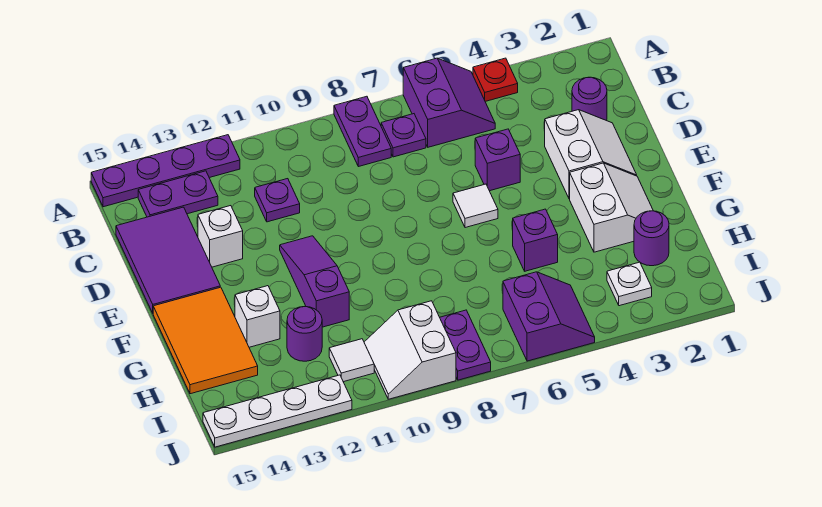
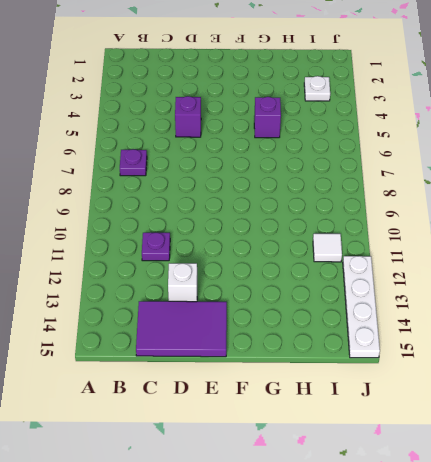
none -> red plate A4 level 1
none -> purple slope A5:B6 level 1 top 6
none -> purple plate A8:B8 level 1

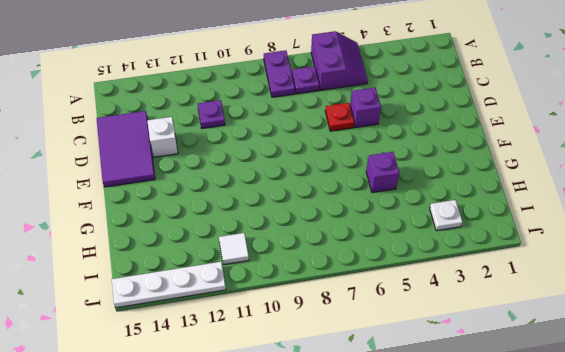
red plate D6 level 1 -> red plate A4 level 1
none -> purple plate A12:A15 level 1
none -> purple plate B13:B14 level 1
none -> purple round brick C2 level 1

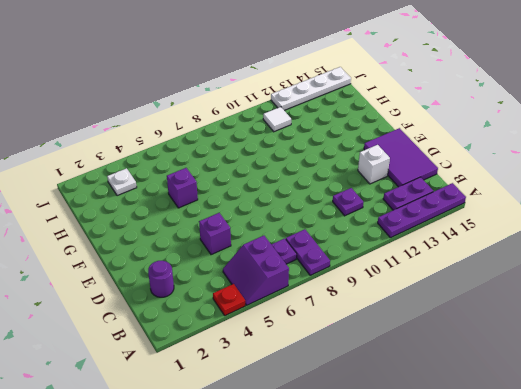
none -> white slope D2:E3 level 1 top 3
none -> white tile E6 level 1
none -> purple slope E11:G11 level 1 top G

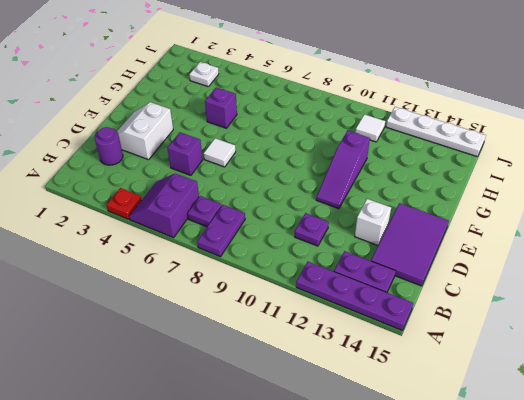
none -> white slope F2:G3 level 1 top 3
none -> orange tile F14:H15 level 1
none -> white brick G13 level 1

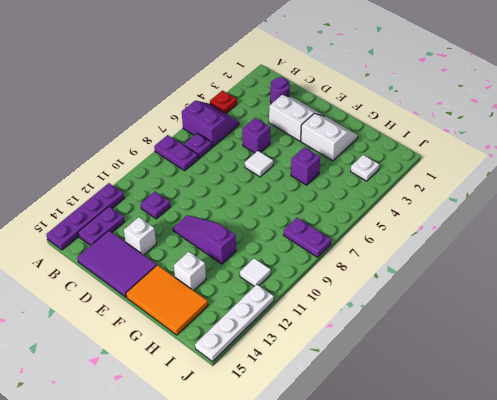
none -> purple round brick H2 level 1
none -> purple round brick H12 level 1
none -> purple slope I5:J6 level 1 top 6

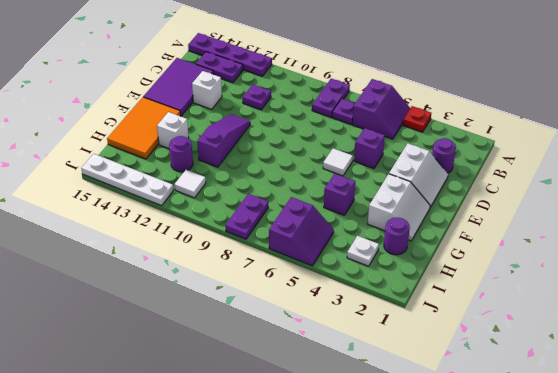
none -> white slope I9:J10 level 1 top 9

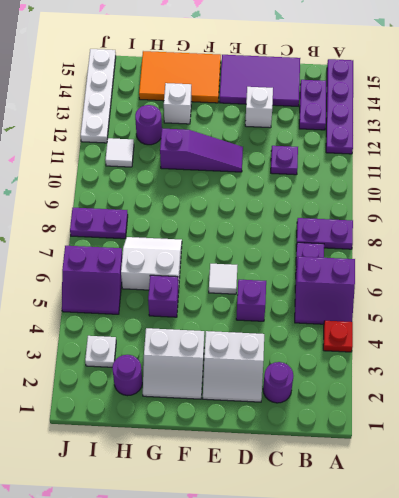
white slope G6:H7 level 1 top 6 -> white slope I9:J10 level 1 top 9

